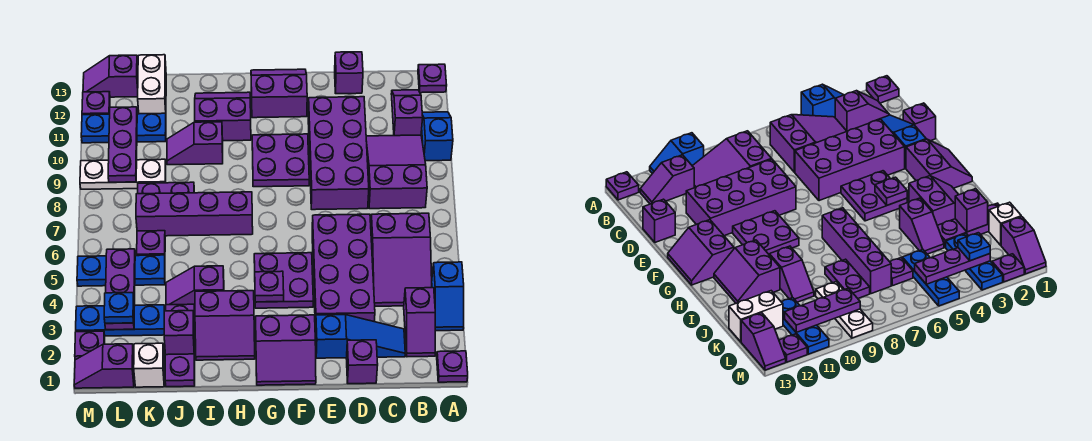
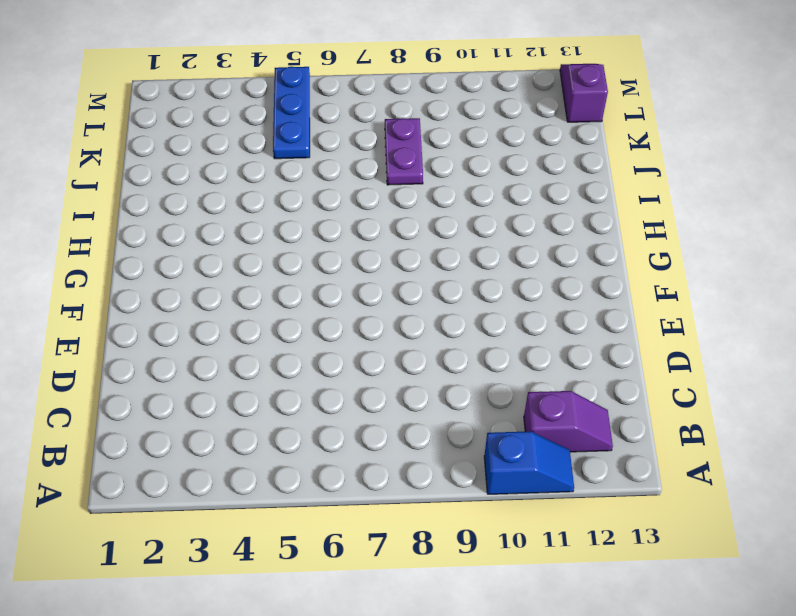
none -> purple plate A1 level 1
none -> blue slope A3:A4 level 1 top 4
none -> purple plate A13 level 1
none -> purple slope B2:B3 level 1 top 3

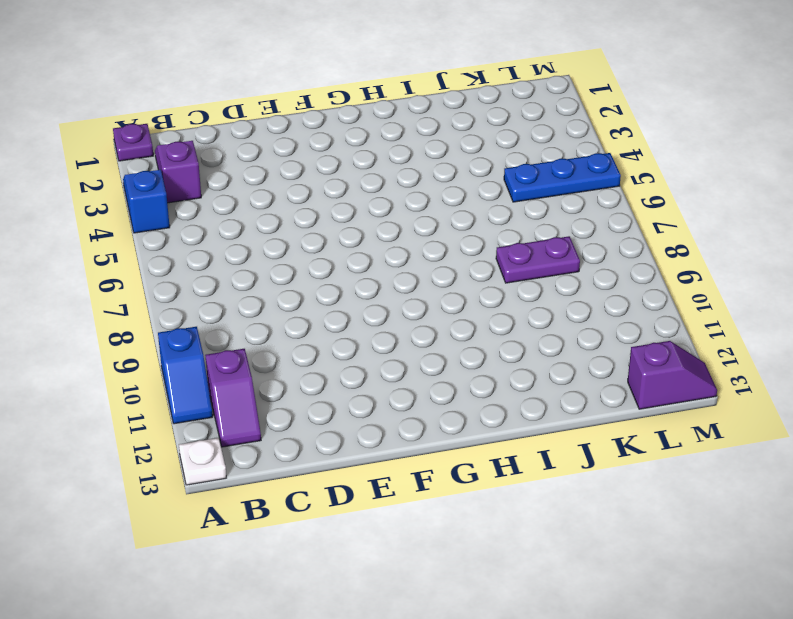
white plate A13 level 1 -> purple plate A13 level 1
none -> purple slope B4:C6 level 1 top 6
none -> purple slope B8:C10 level 1 top 8
none -> blue slope C2:E2 level 1 top E
none -> purple brick D1 level 1

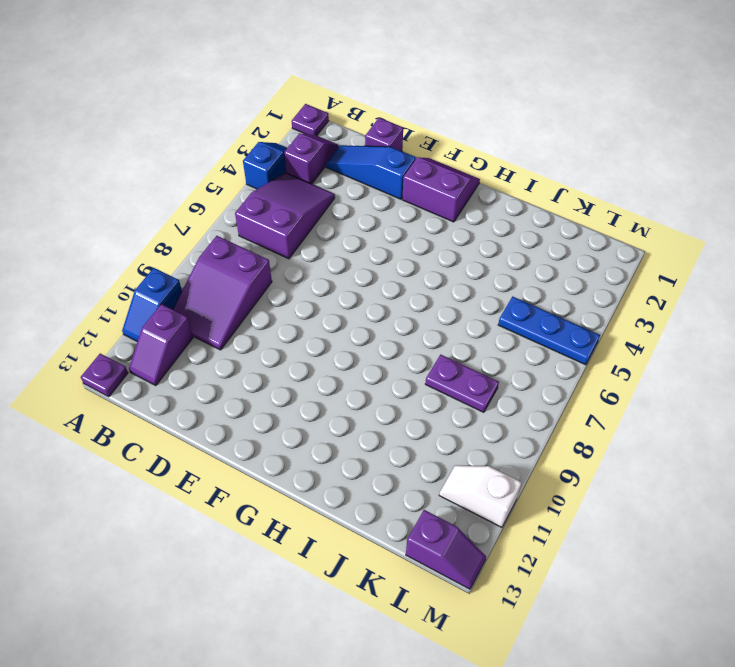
white slope L11:M11 level 1 top M -> blue plate K11:M11 level 1
none -> purple brick D3:E6 level 1
none -> purple brick D8:E11 level 1
none -> purple brick D13 level 1
none -> purple plate F4:G5 level 1

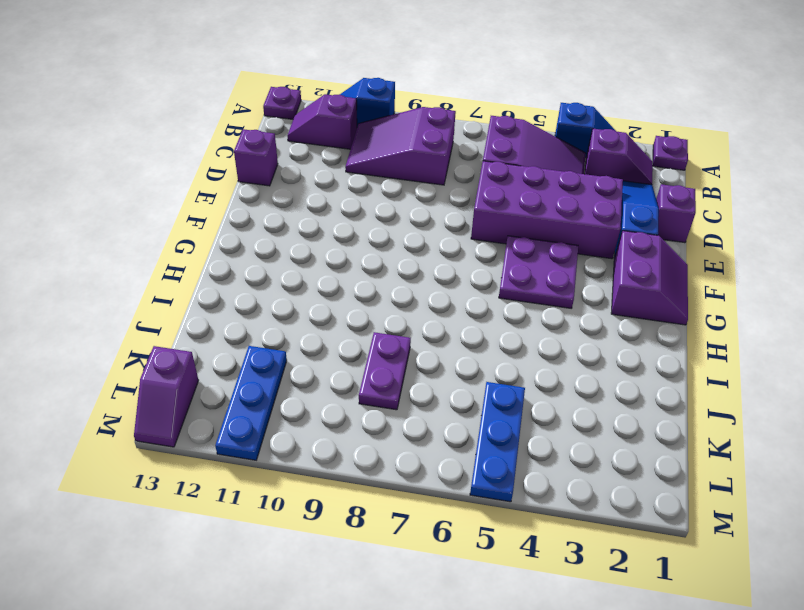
none -> purple brick D8:E11 level 1
none -> purple plate F9:G10 level 1
none -> purple slope F12:G13 level 1 top 12
none -> purple slope H2:I3 level 1 top 3

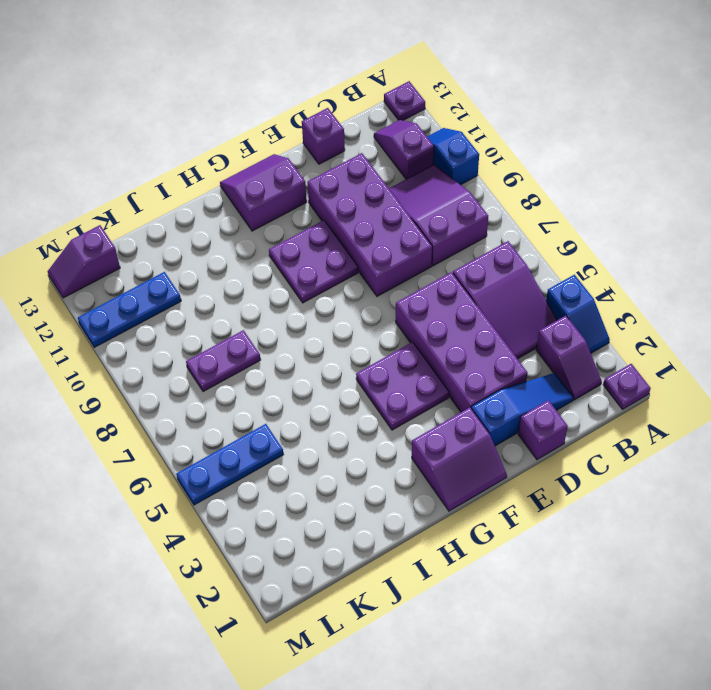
none -> purple slope H2:I3 level 1 top 3
none -> purple brick H7:K7 level 1
none -> purple slope H11:I12 level 1 top 11
none -> purple slope I4:J4 level 1 top I

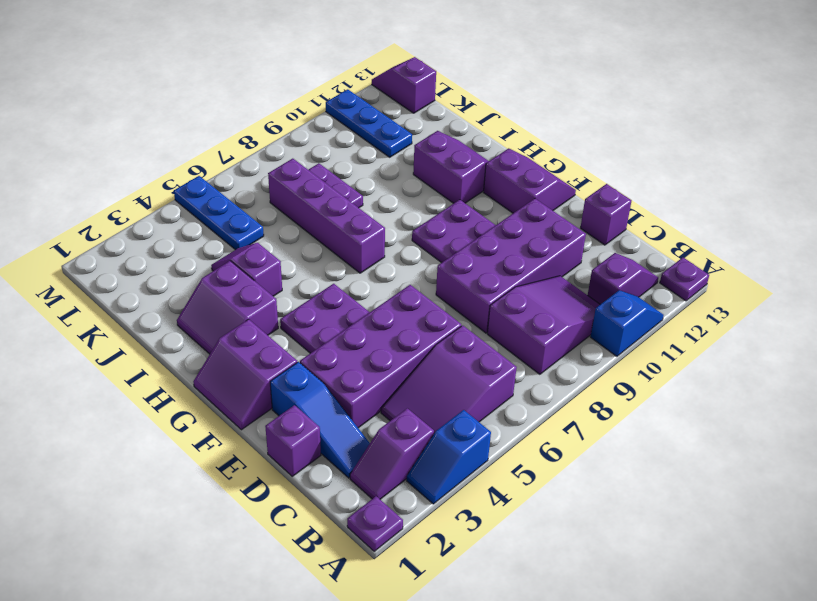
none -> purple slope I10:J10 level 1 top I
none -> purple plate J1:J3 level 1
none -> white brick K1 level 1
none -> blue plate K3:M3 level 1

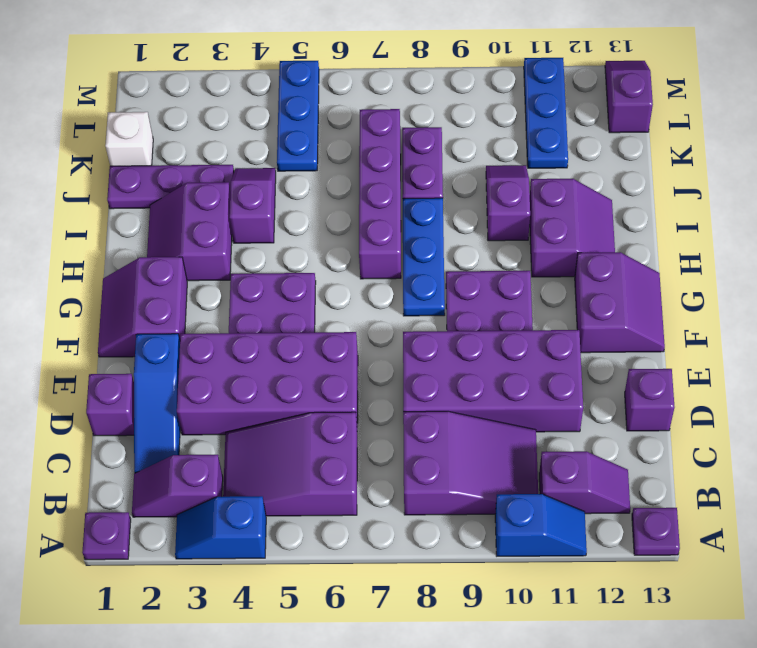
blue plate G8:I8 level 1 -> blue plate K3:M3 level 1
none -> purple plate K6 level 1
none -> white plate K9:M9 level 1
none -> white brick K12:K13 level 1
none -> purple slope L1:M1 level 1 top L

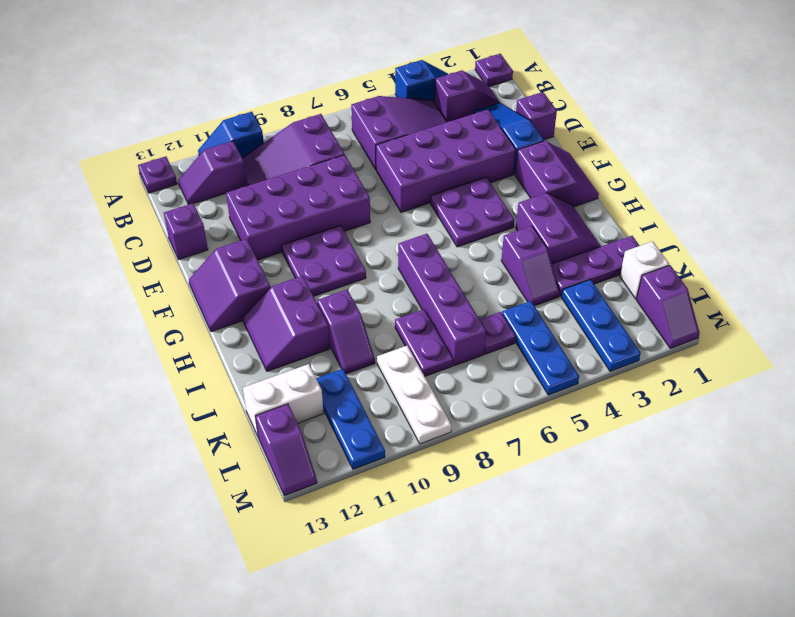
none -> purple plate M2 level 1
none -> purple plate M12 level 1
none -> purple plate G4 level 2
none -> purple brick J2 level 2

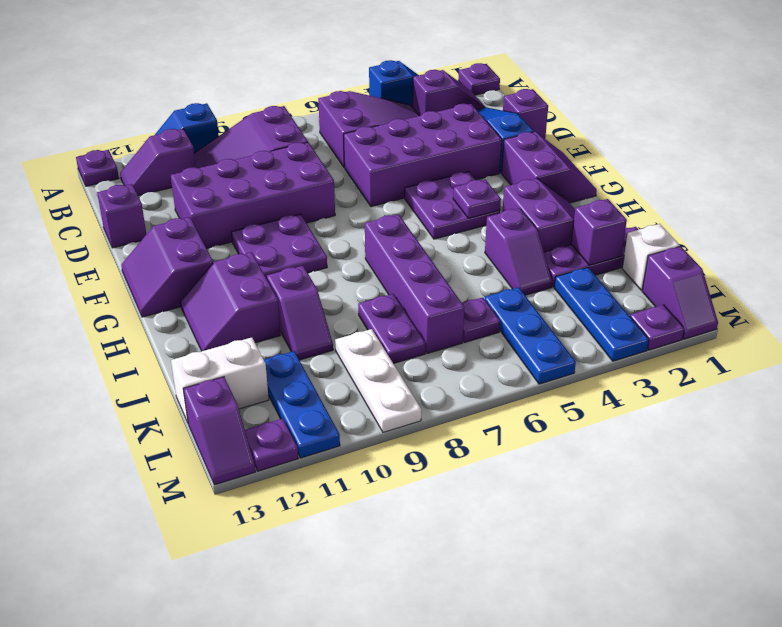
none -> purple plate L3:L5 level 2
none -> purple plate L9:L11 level 2
none -> blue plate L3 level 3

